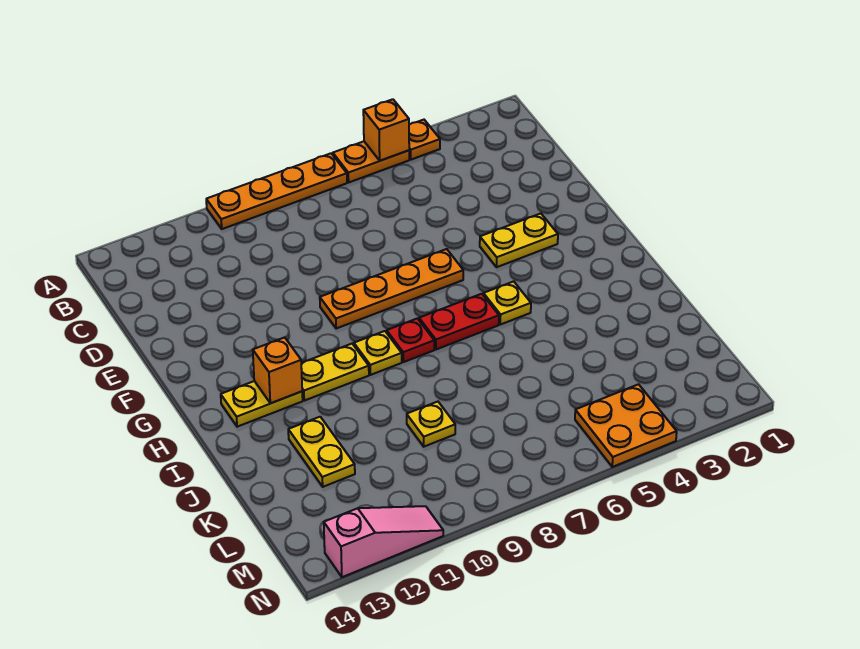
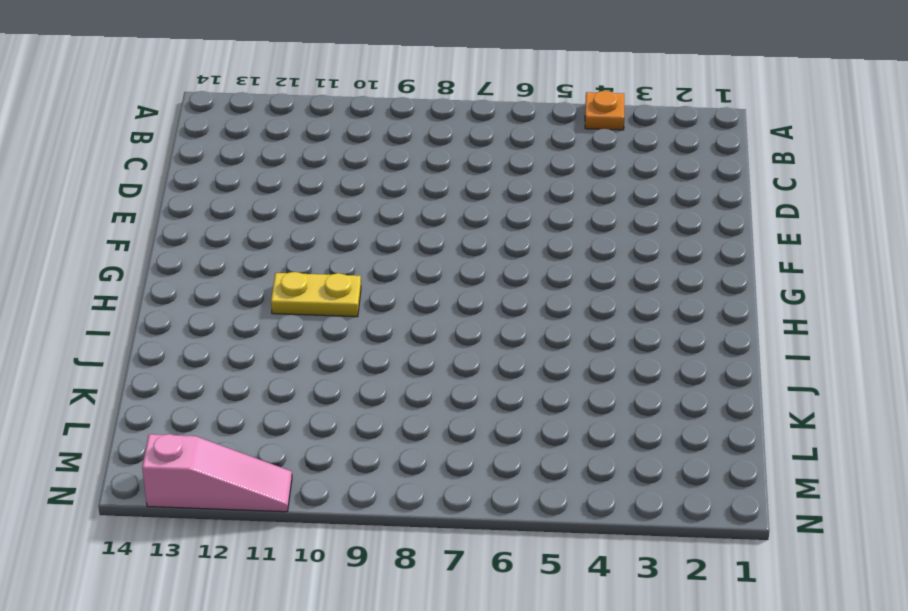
none -> orange plate A5:A6 level 1
none -> orange plate A7:A10 level 1
none -> yellow plate F3:F4 level 1

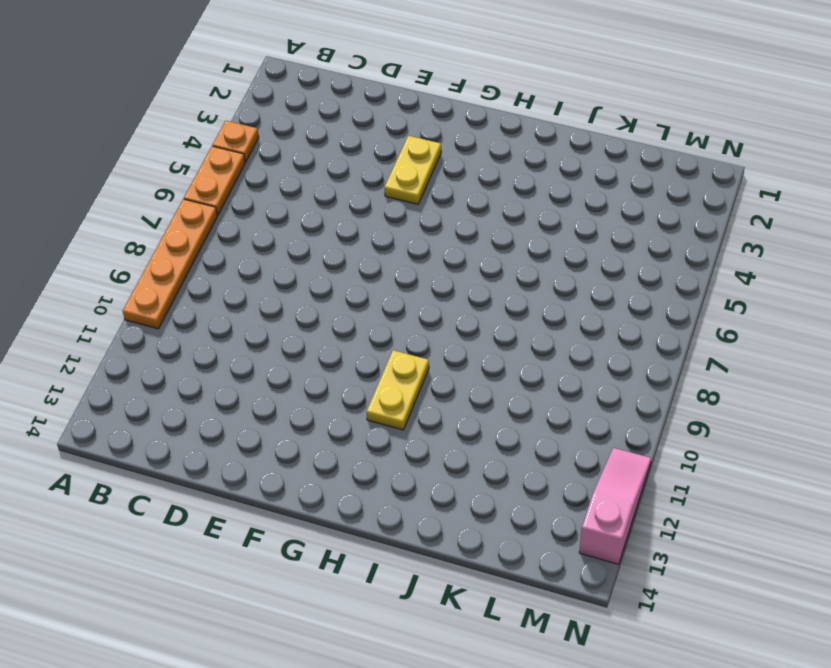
none -> orange plate F6:F9 level 1
none -> yellow plate H5 level 1
none -> red plate H6:H7 level 1

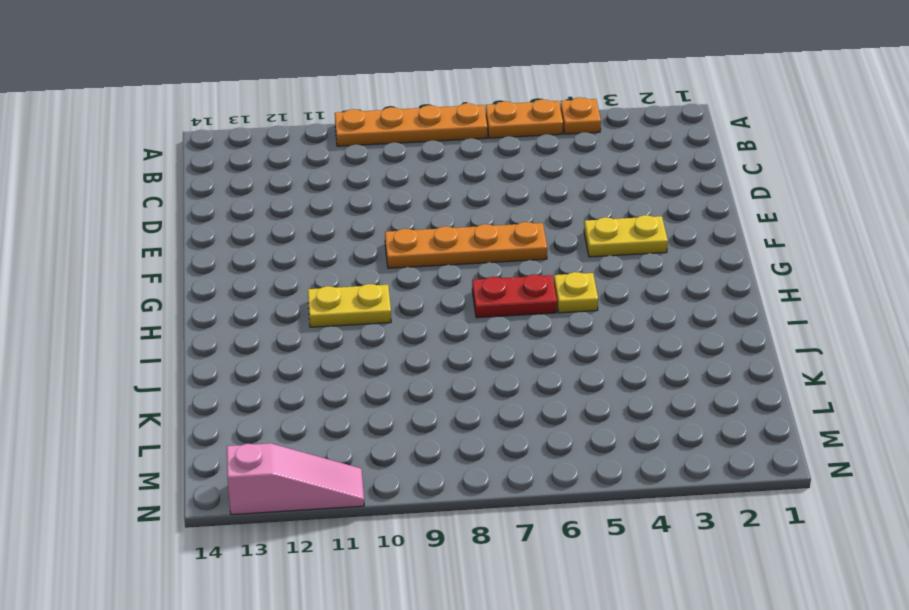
none -> red plate H8 level 1
none -> yellow plate H9 level 1
none -> yellow plate H12:H13 level 1

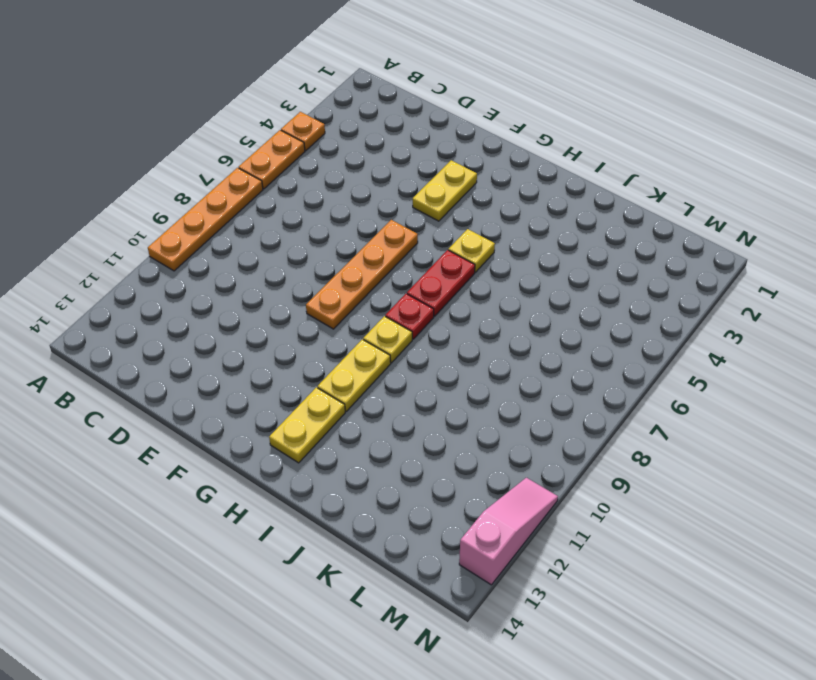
none -> yellow plate J12:K12 level 1
none -> yellow plate K9 level 1
none -> orange plate M4:N5 level 1

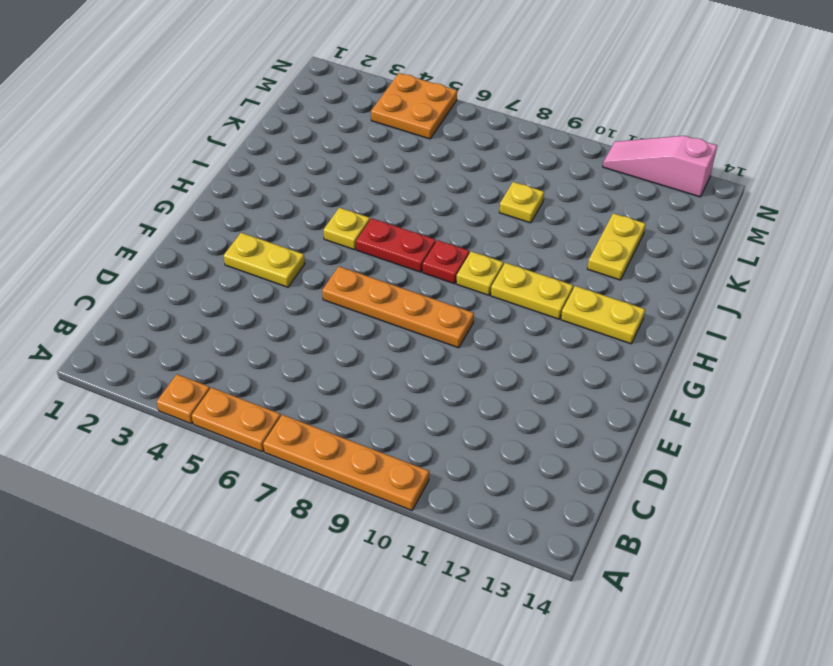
none -> orange brick A5 level 2
none -> orange brick H12 level 2

